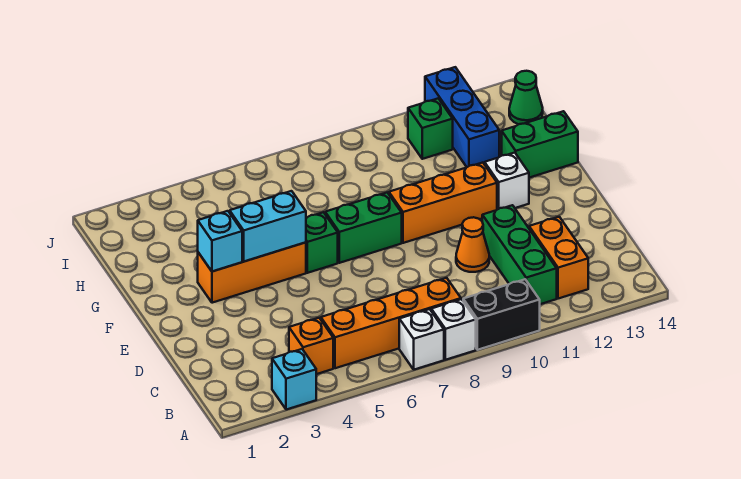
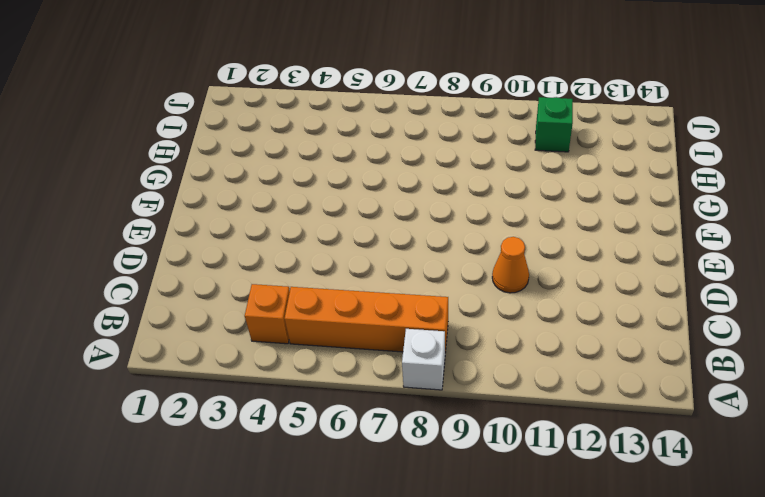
none -> cyan brick A3 level 1
none -> white brick A7 level 1
none -> black brick A9:A10 level 1

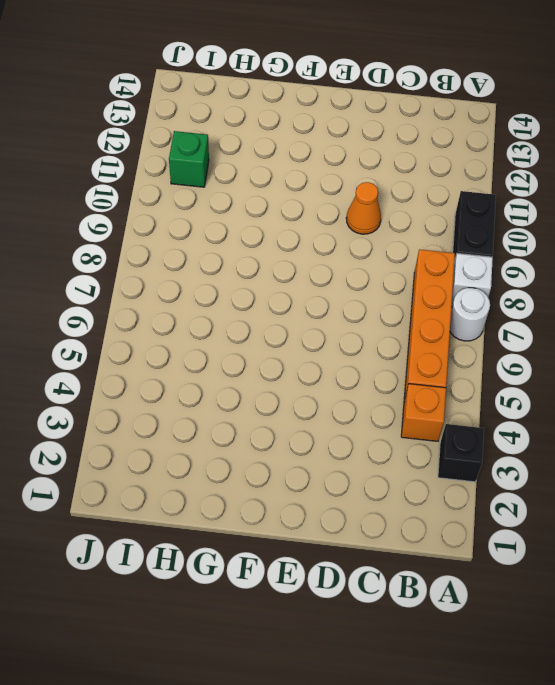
black brick A3 level 1 -> cyan brick A3 level 1
white round brick A7 level 1 -> white brick A7 level 1
none -> green brick B11:D11 level 1
none -> orange brick B12:C12 level 1
none -> orange brick F3:F5 level 1

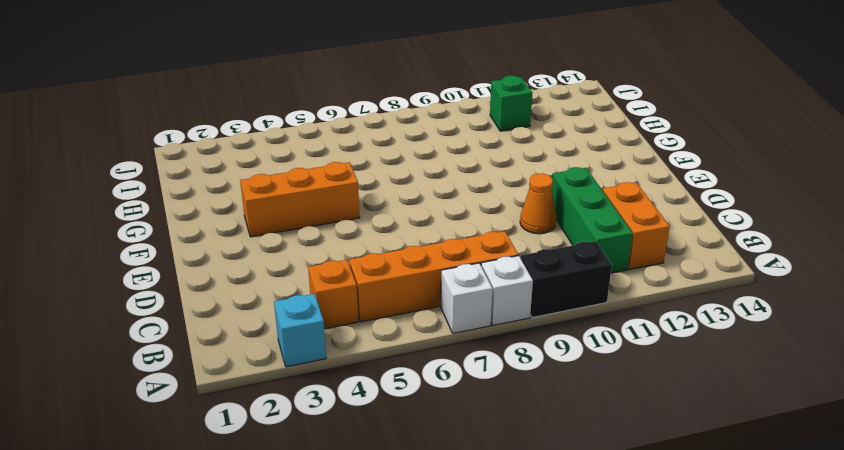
none -> green brick F6 level 1
none -> green brick F7:F8 level 1
none -> orange brick F9:F11 level 1

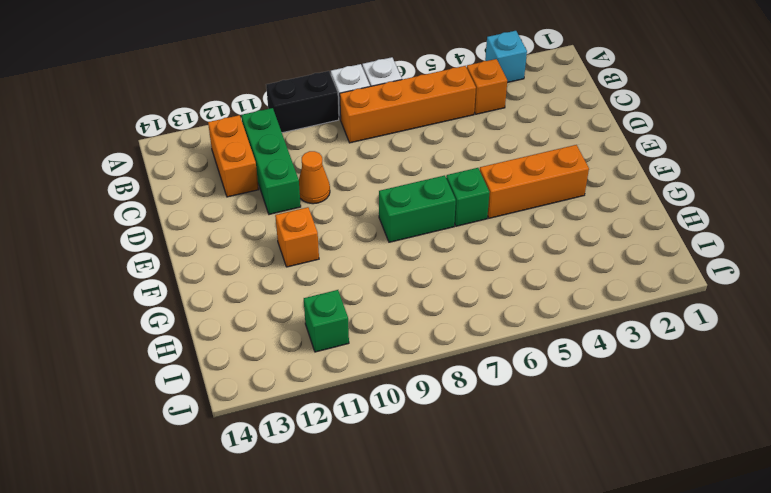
orange brick F11 level 1 -> orange brick F9:F11 level 1
none -> white brick F12 level 1
none -> green brick G13:G14 level 1
none -> blue brick H12:J12 level 1

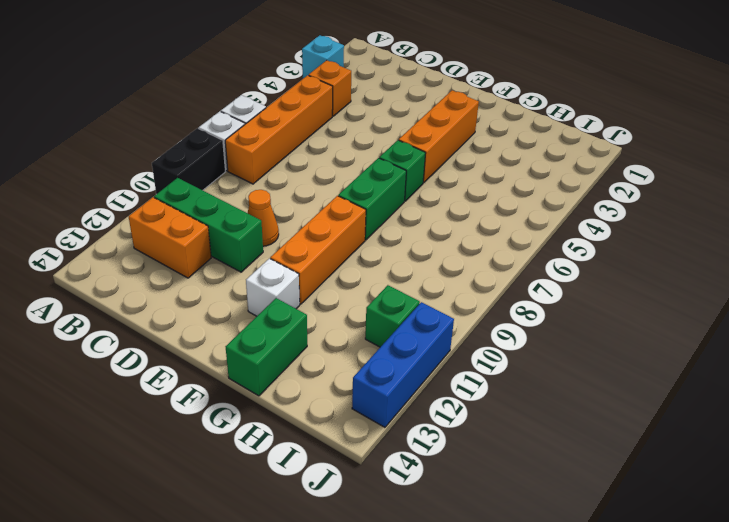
blue brick J11:J13 level 1 -> blue brick H12:J12 level 1
none -> green cone I14 level 1
none -> cyan brick F3 level 2
none -> cyan brick F4:F5 level 2

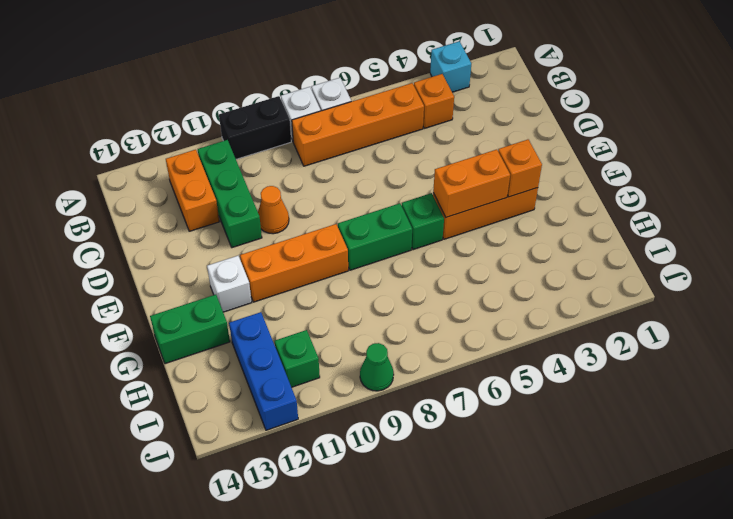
orange brick F3 level 2 -> cyan brick F3 level 2
orange brick F4:F5 level 2 -> cyan brick F4:F5 level 2
green cone J9 level 1 -> green cone I14 level 1

